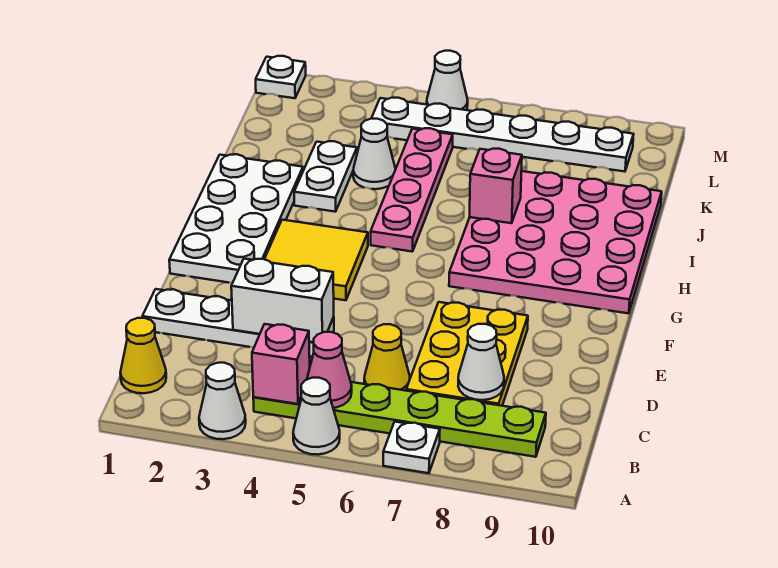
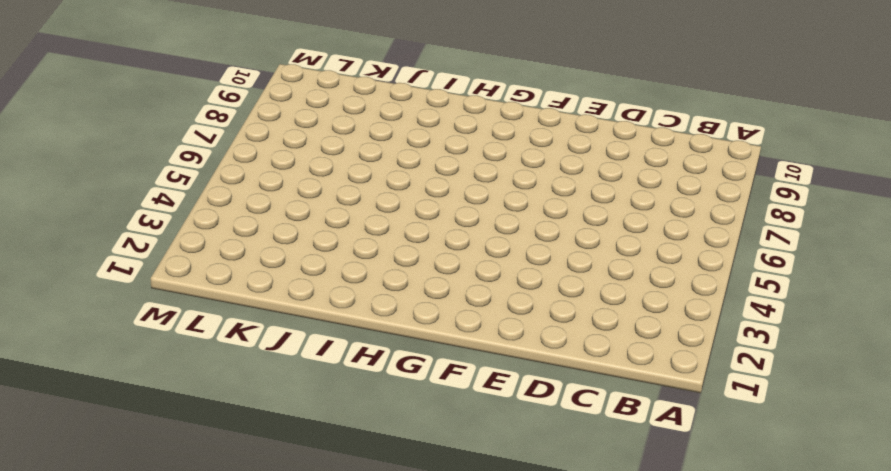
none -> white cone A3 level 1
none -> white cone A5 level 1
none -> white plate A7 level 1

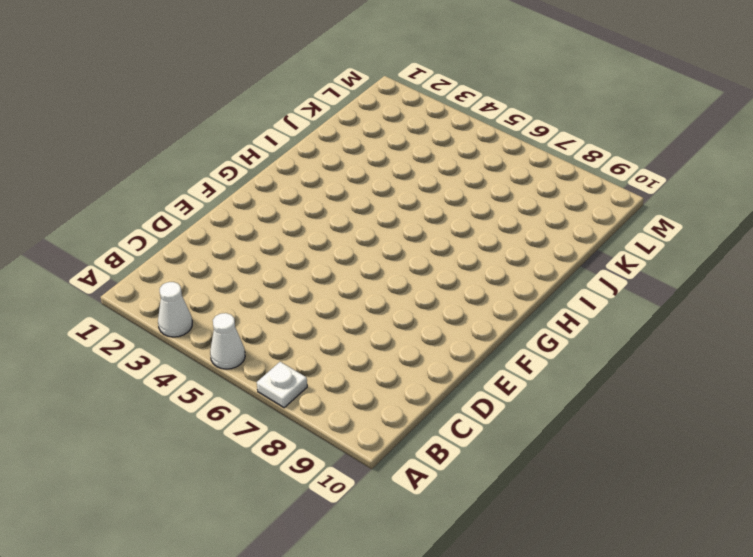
none -> yellow cone B1 level 1
none -> lime plate B4:B9 level 1
none -> yellow cone C6 level 1

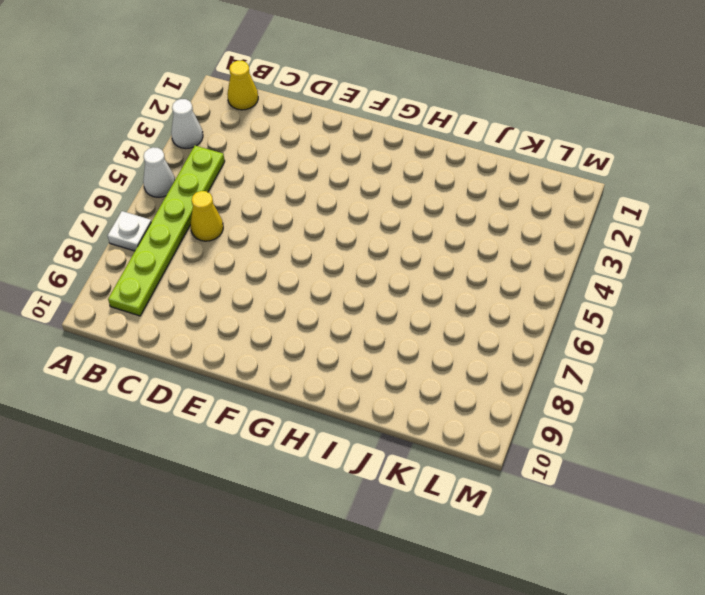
none -> yellow plate C7:E8 level 1
none -> white plate D1:D4 level 1
none -> white plate F1:I2 level 1

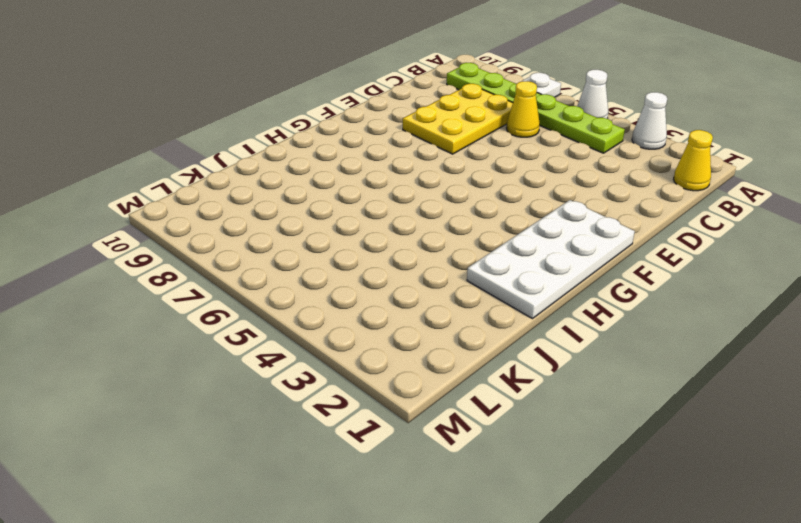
none -> white plate D1:D4 level 1
none -> yellow tile F3:G4 level 1
none -> pink plate G7:J10 level 1

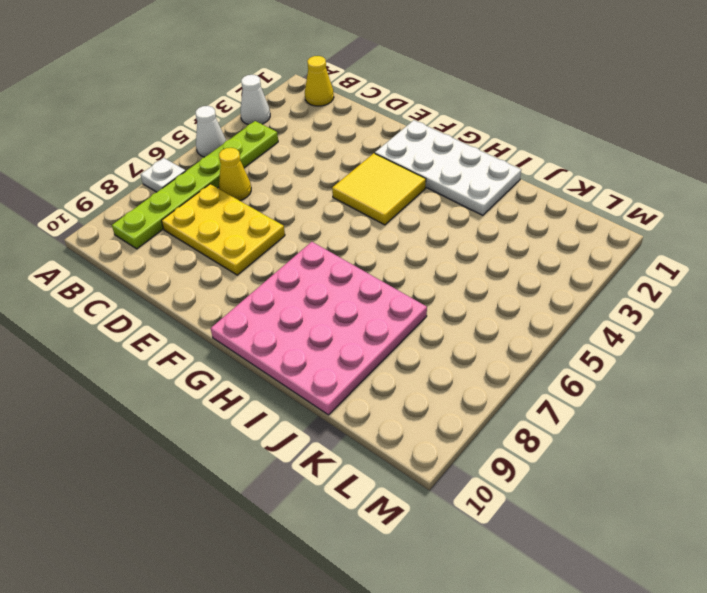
none -> white plate D1:D4 level 1
none -> pink plate H5:K5 level 1
none -> white plate I3:J3 level 1

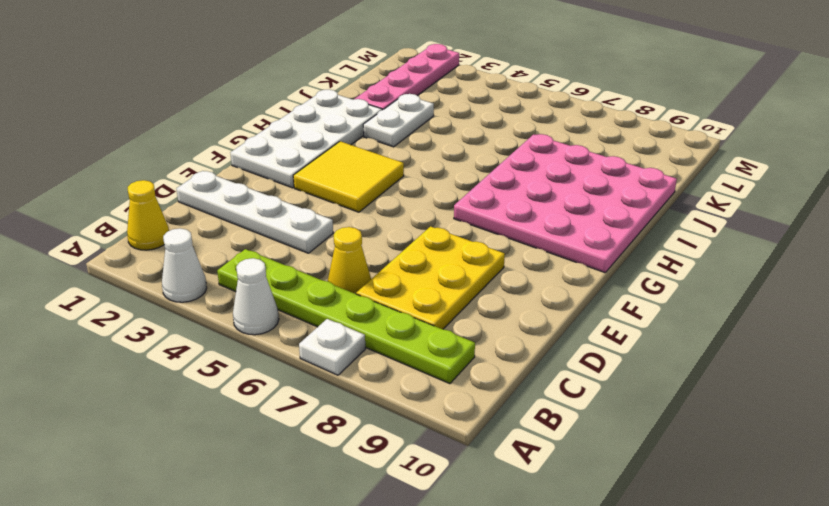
pink plate J2:M2 level 1 -> pink plate H5:K5 level 1
none -> white cone J4 level 1
none -> white plate L4:L9 level 1
none -> white plate M1 level 1

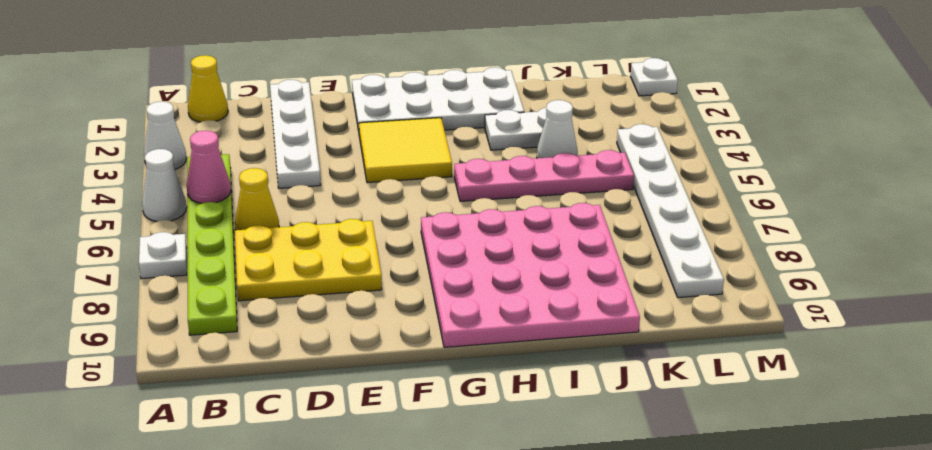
none -> white cone M5 level 1
none -> pink brick B4 level 2
none -> white cone C8 level 2

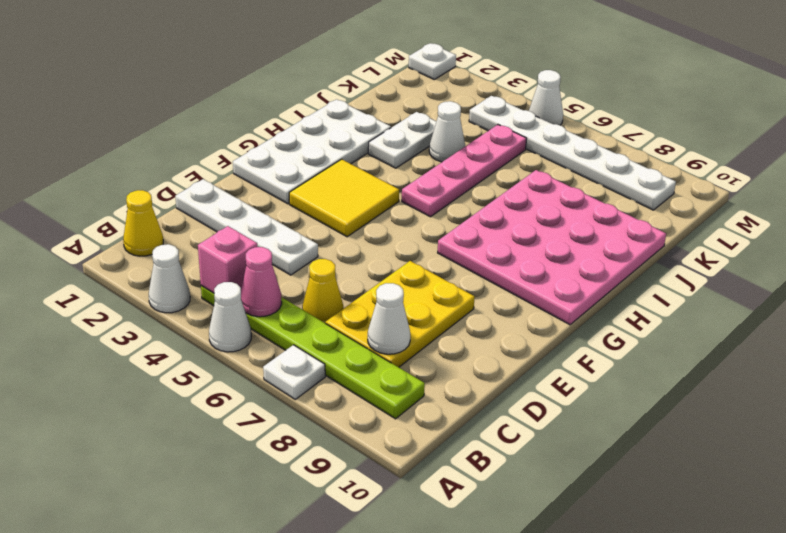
none -> white brick D3:D4 level 2
none -> pink brick I7 level 2

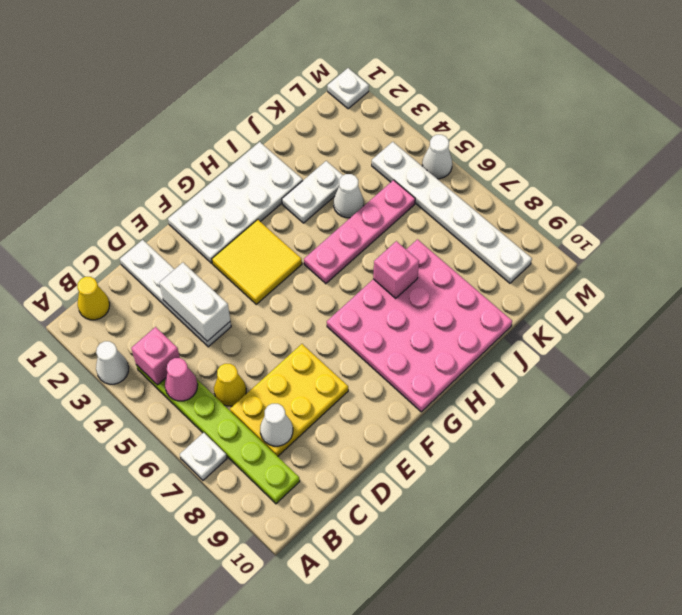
none -> white cone A5 level 1

